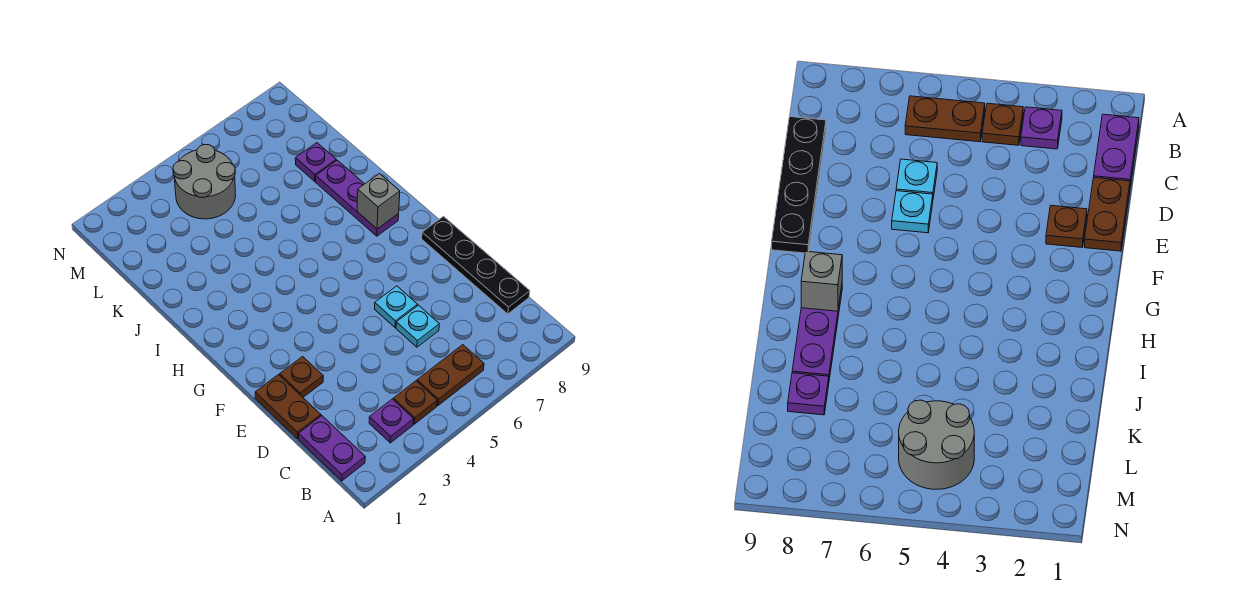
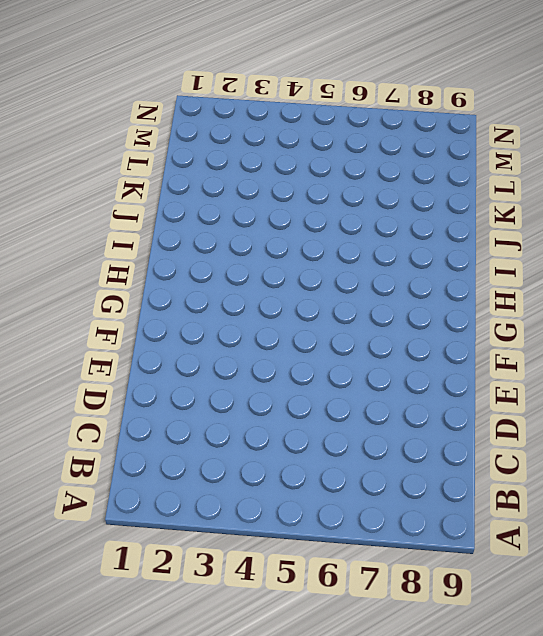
none -> purple plate B1:C1 level 1
none -> purple plate B3 level 1
none -> brown plate B4 level 1

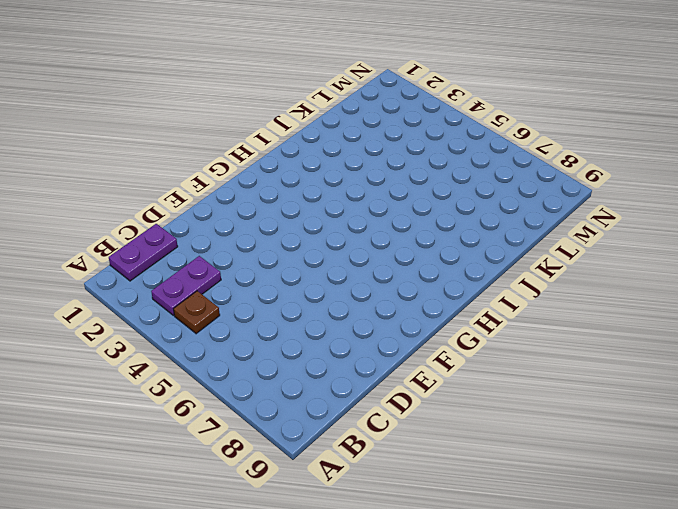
purple plate B3:C3 level 1 -> purple plate B3 level 1
none -> brown plate B5:B6 level 1
none -> black plate C9:F9 level 1
none -> brown plate D1:E1 level 1

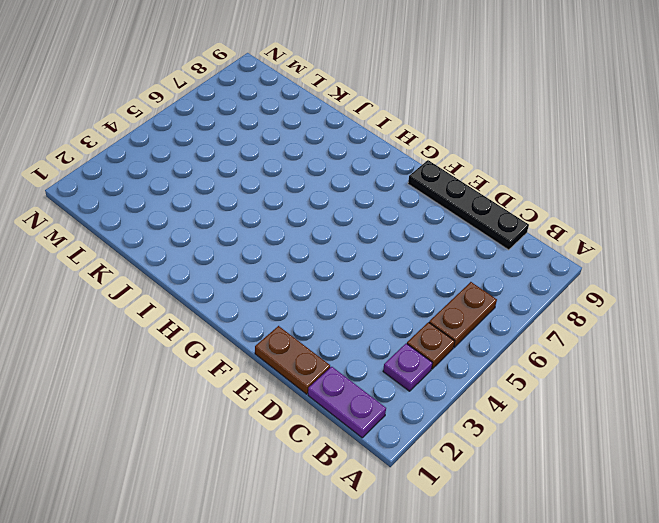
none -> cyan plate D6 level 1
none -> brown plate E2 level 1
none -> cyan plate E6 level 1

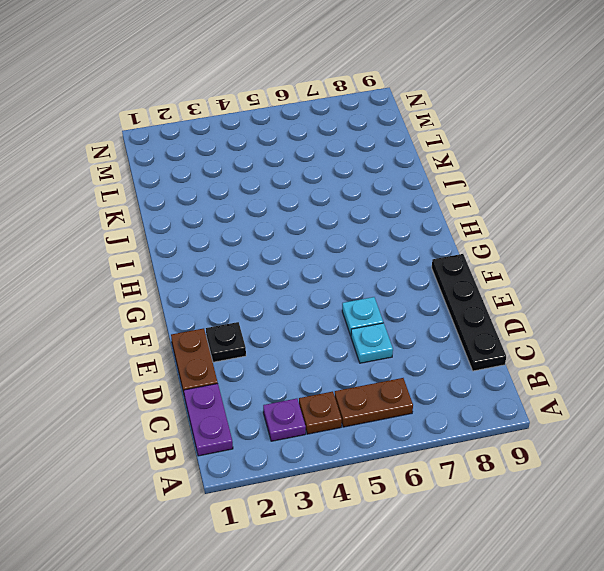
black plate E2 level 1 -> brown plate E2 level 1
none -> purple plate H8:J8 level 1
none -> purple plate K8 level 1
none -> grey round brick L4:M5 level 1

